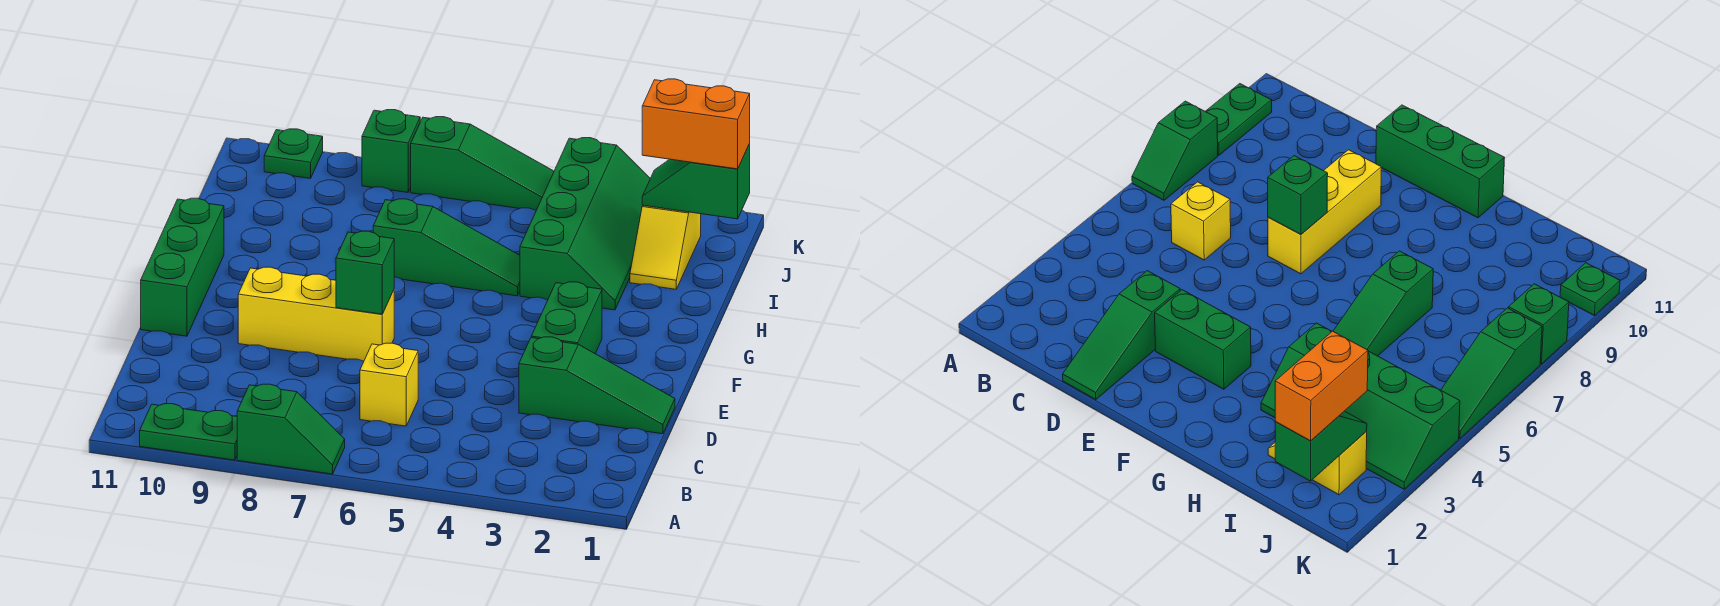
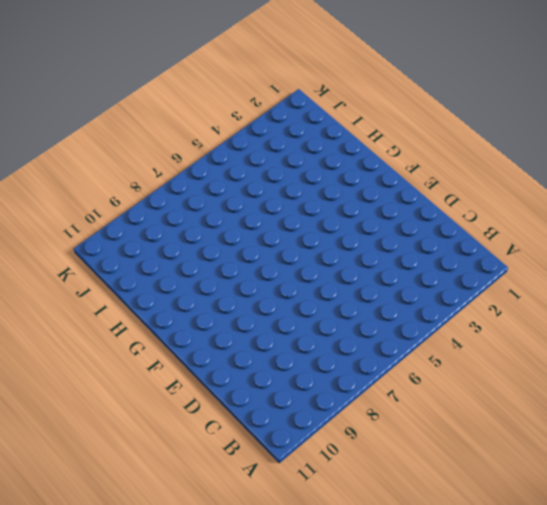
none -> green slope A7:A8 level 1 top 8
none -> green plate A9:A10 level 1
none -> yellow brick C6 level 1

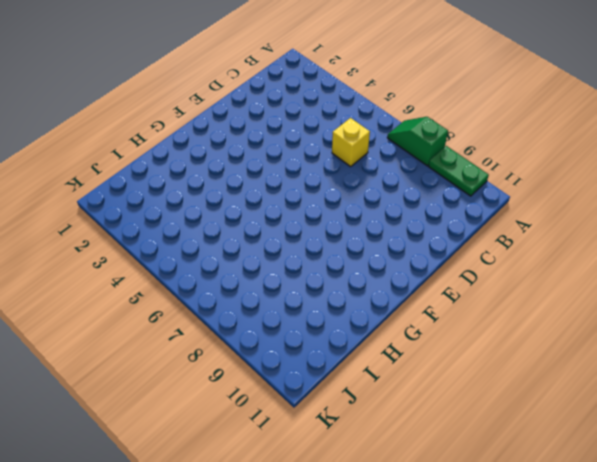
none -> green slope D1:D3 level 1 top 3
none -> green brick E3:F3 level 1
none -> yellow brick E7:E9 level 1

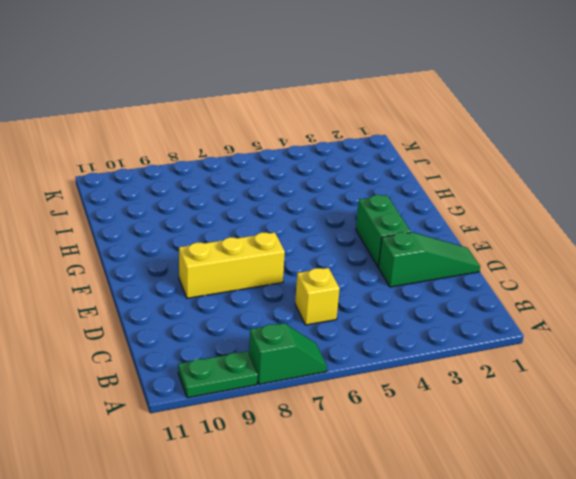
none -> green brick E11:G11 level 1
none -> green slope H3:K4 level 1 top 4
none -> green slope H5:H7 level 1 top 7

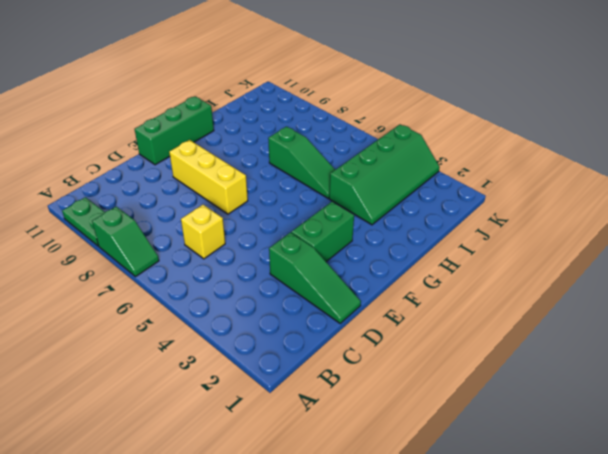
none -> yellow slope I2:J2 level 1 top J
none -> green slope K5:K7 level 1 top 7
none -> green brick K8 level 1

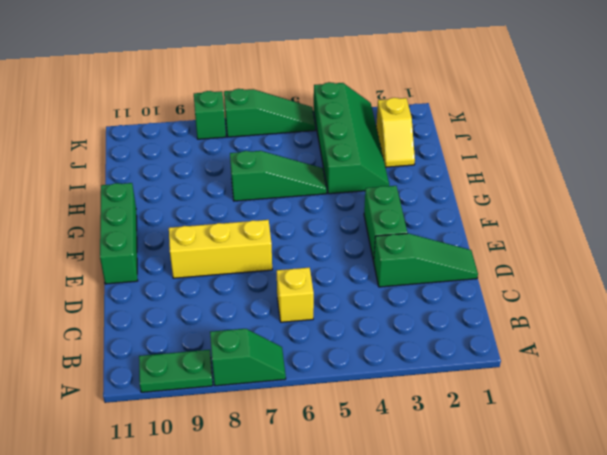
none -> green plate K10 level 1
none -> green brick E7 level 2
none -> green slope J1:J2 level 2 top 1

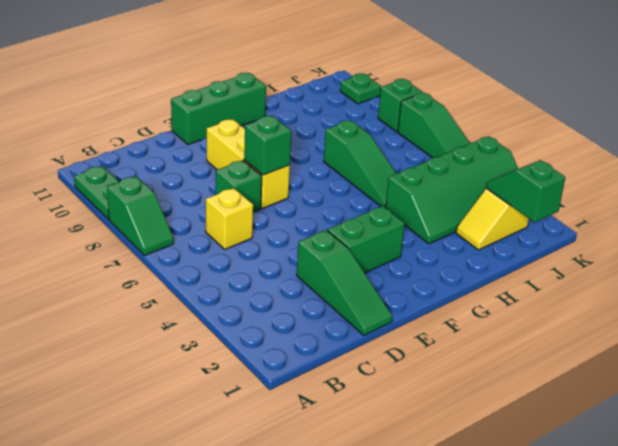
green brick D7 level 1 -> none
none -> orange brick J1:J2 level 3

